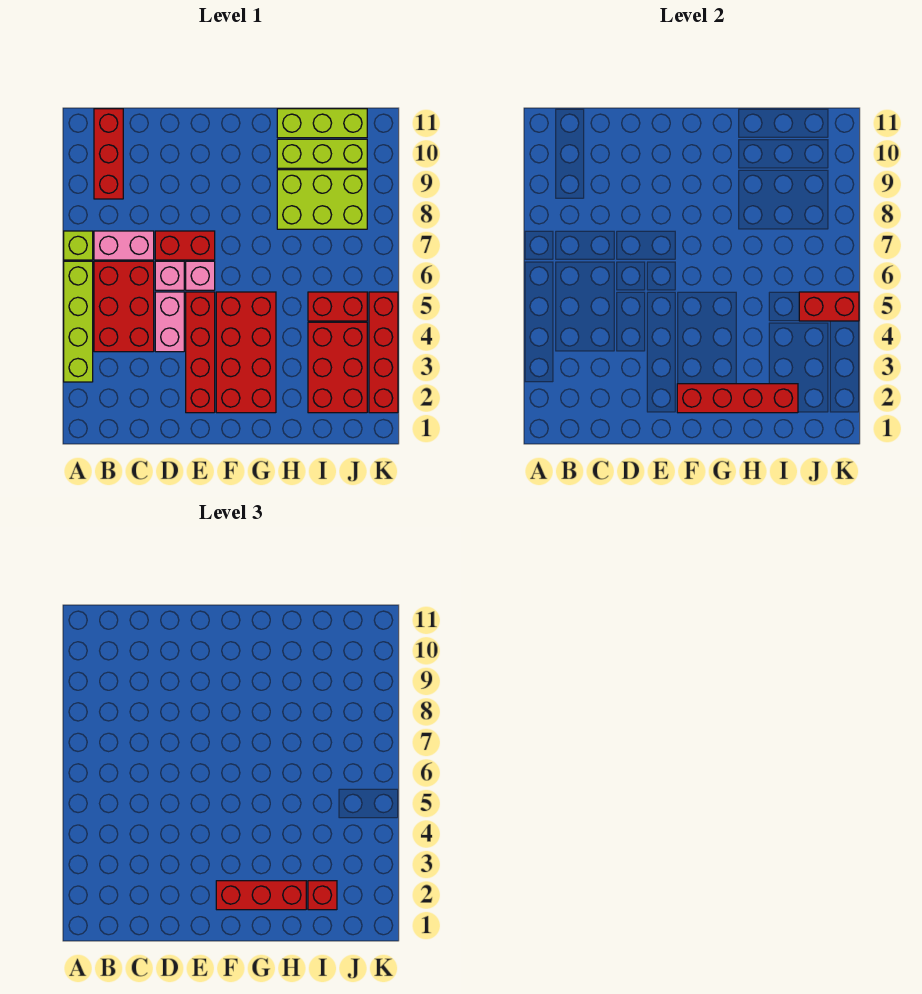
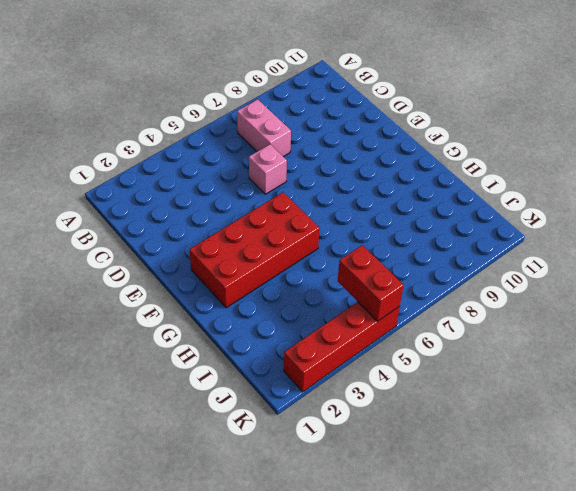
none -> lime brick A3:A6 level 1
none -> lime brick A7 level 1
none -> red brick B4:C6 level 1

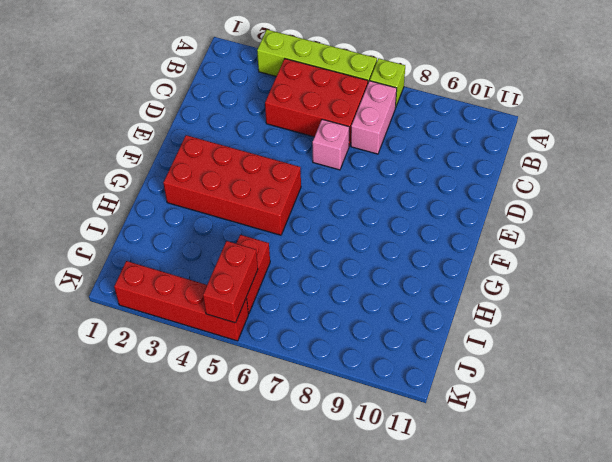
none -> red brick B9:B11 level 1
none -> pink brick D4:D5 level 1
none -> red brick D7:E7 level 1

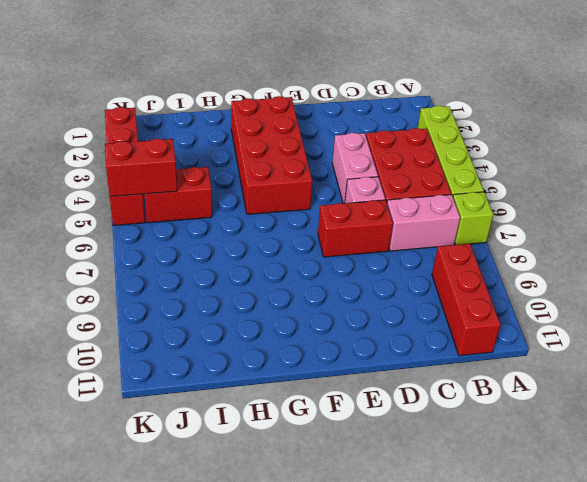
none -> red brick E2:E5 level 1
none -> pink brick E6 level 1
none -> lime brick H8:J9 level 1

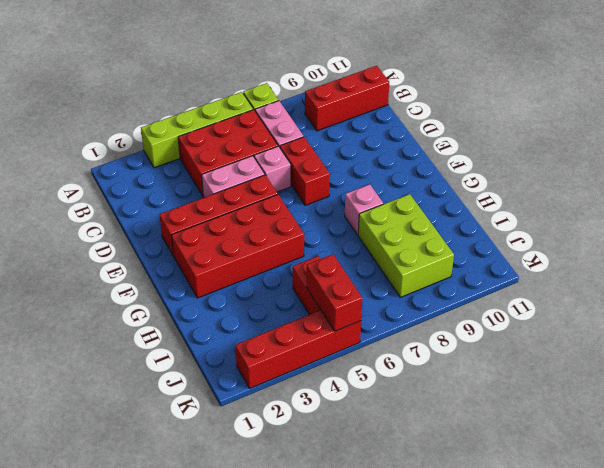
pink brick G8 level 1 -> pink brick E6 level 1
none -> lime brick H10:J10 level 1
none -> lime brick H11:J11 level 1
none -> red brick I2:J4 level 1

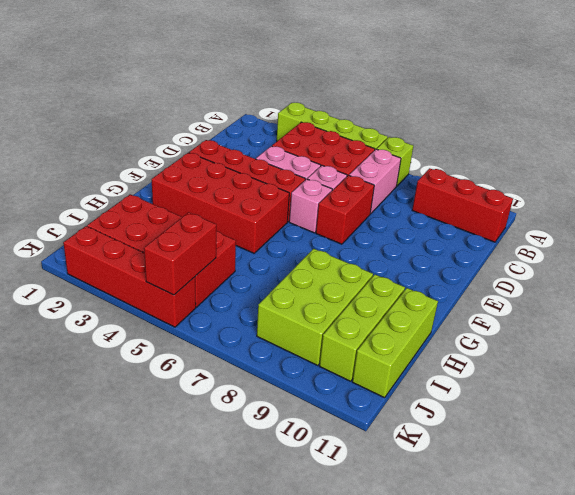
none -> red brick F2:I2 level 2
none -> red brick F2:H2 level 3
none -> red brick I2 level 3

